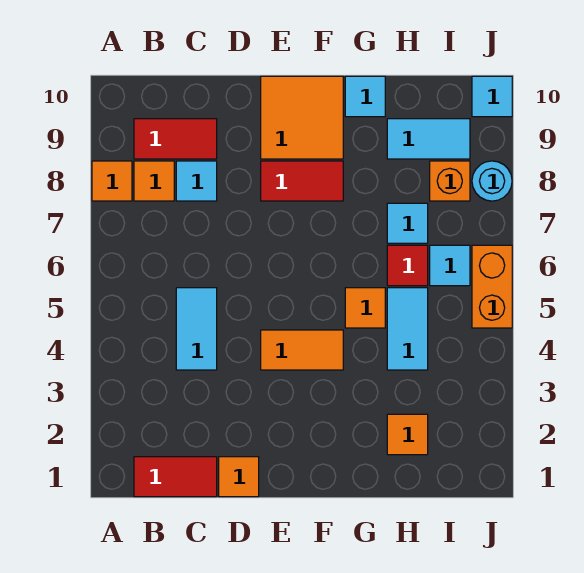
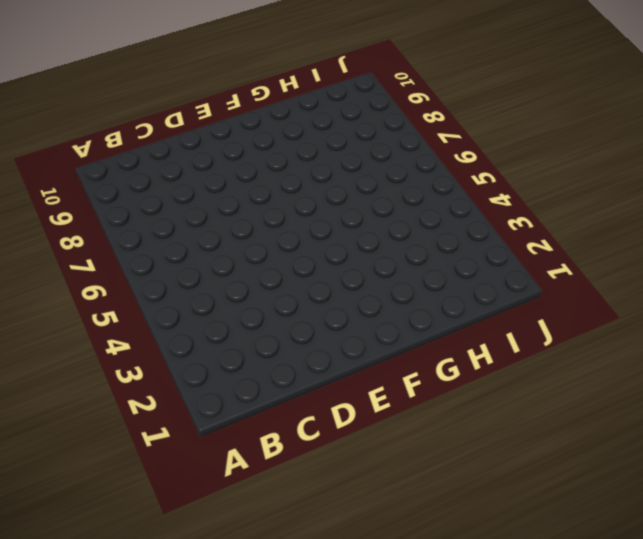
none -> orange tile A8 level 1
none -> red tile B1:C1 level 1
none -> orange tile B8 level 1

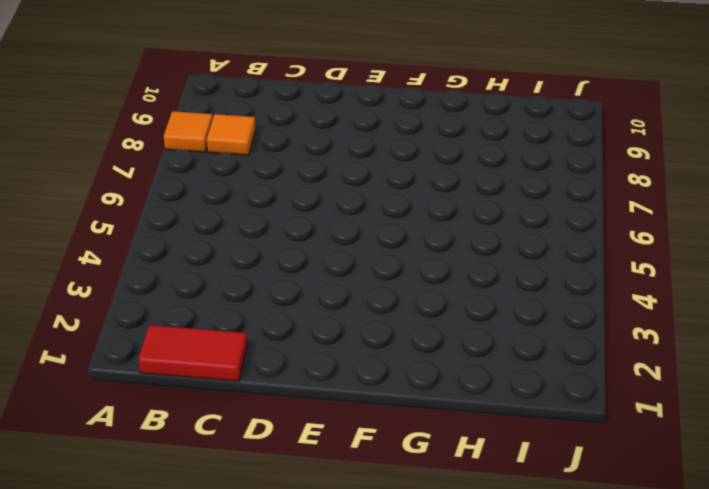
none -> red tile B9:C9 level 1
none -> cyan tile C4:C5 level 1
none -> cyan tile C8 level 1

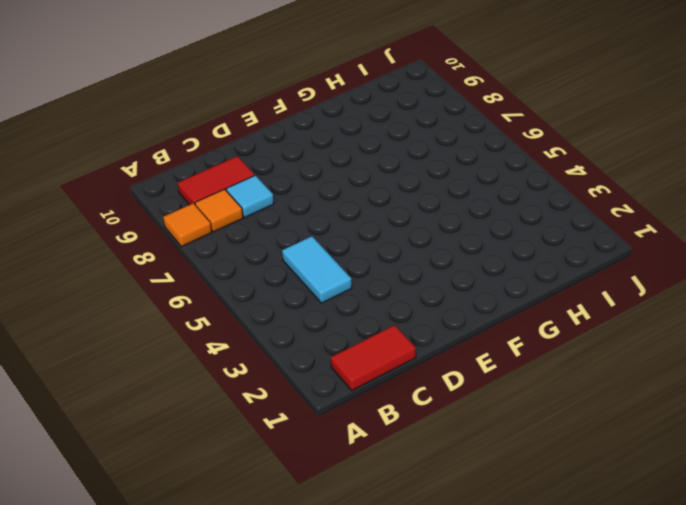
none -> orange tile D1 level 1
none -> orange tile E4:F4 level 1
none -> red tile E8:F8 level 1

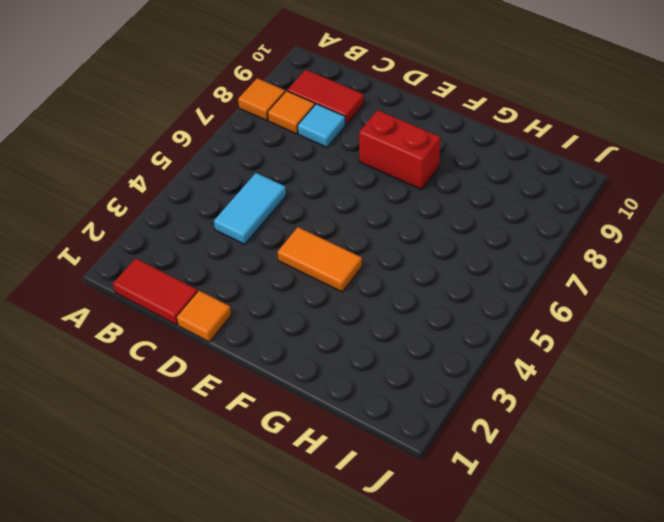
red brick E8:F8 level 1 -> red tile E8:F8 level 1
none -> orange tile E9:F10 level 1
none -> orange tile G5 level 1
none -> cyan tile G10 level 1

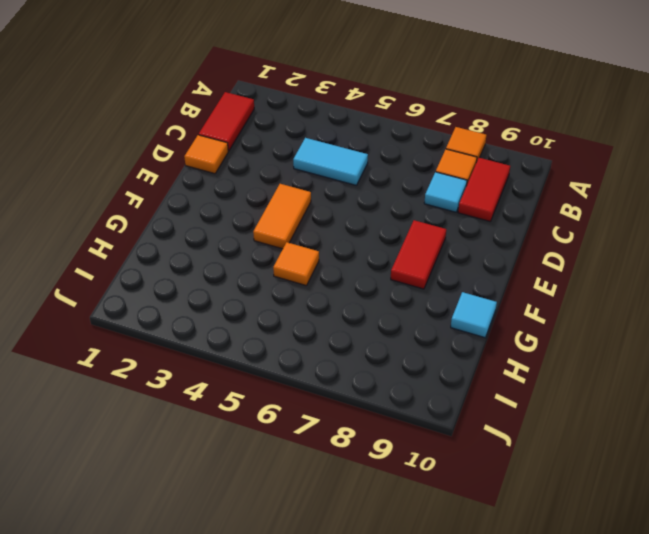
none -> orange tile E9:F10 level 1
none -> orange tile H2 level 1
none -> cyan tile H4:H5 level 1

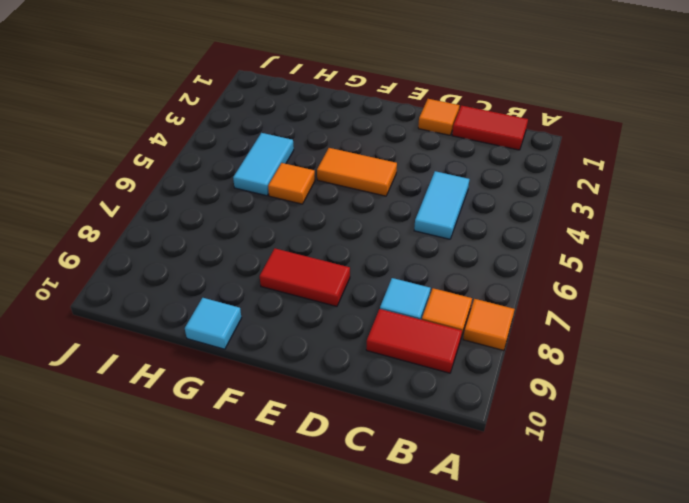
none -> orange tile E9:F10 level 1
none -> orange tile H2 level 1
none -> red tile H6 level 1

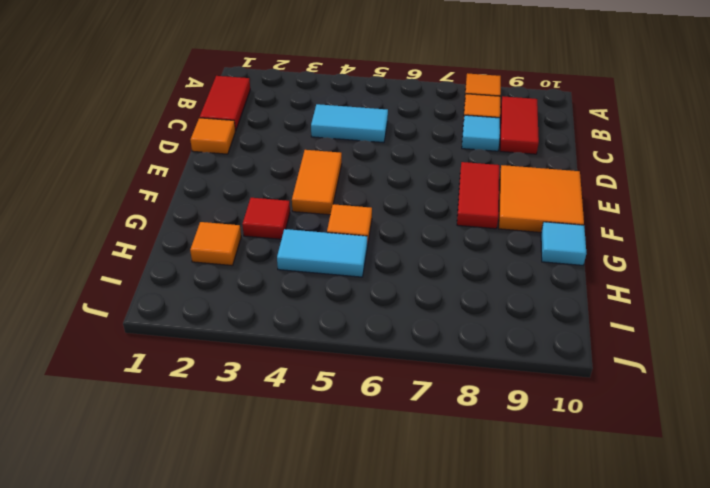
red tile G3 level 1 -> red tile H6 level 1
none -> cyan tile H7 level 1
none -> cyan tile H9:I9 level 1
none -> cyan tile I6 level 1

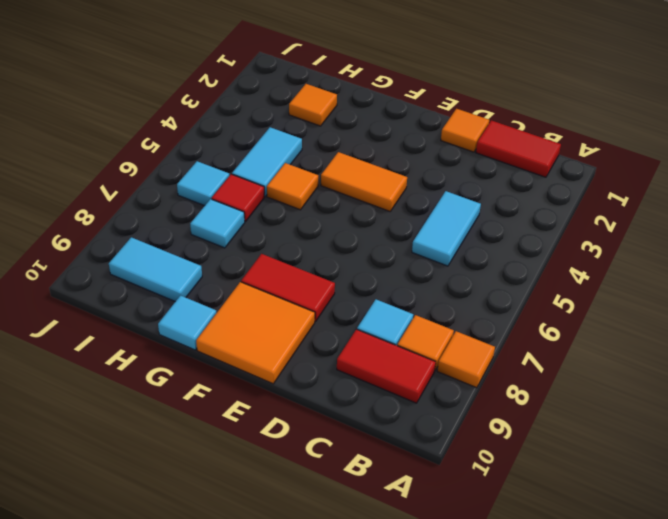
none -> orange brick I8 level 1
none -> orange brick J5:J6 level 1
none -> cyan round brick J8 level 1

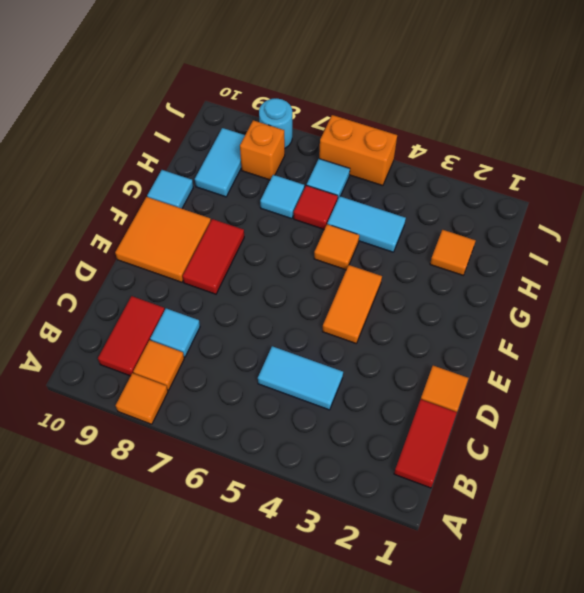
none -> cyan tile J10 level 1

